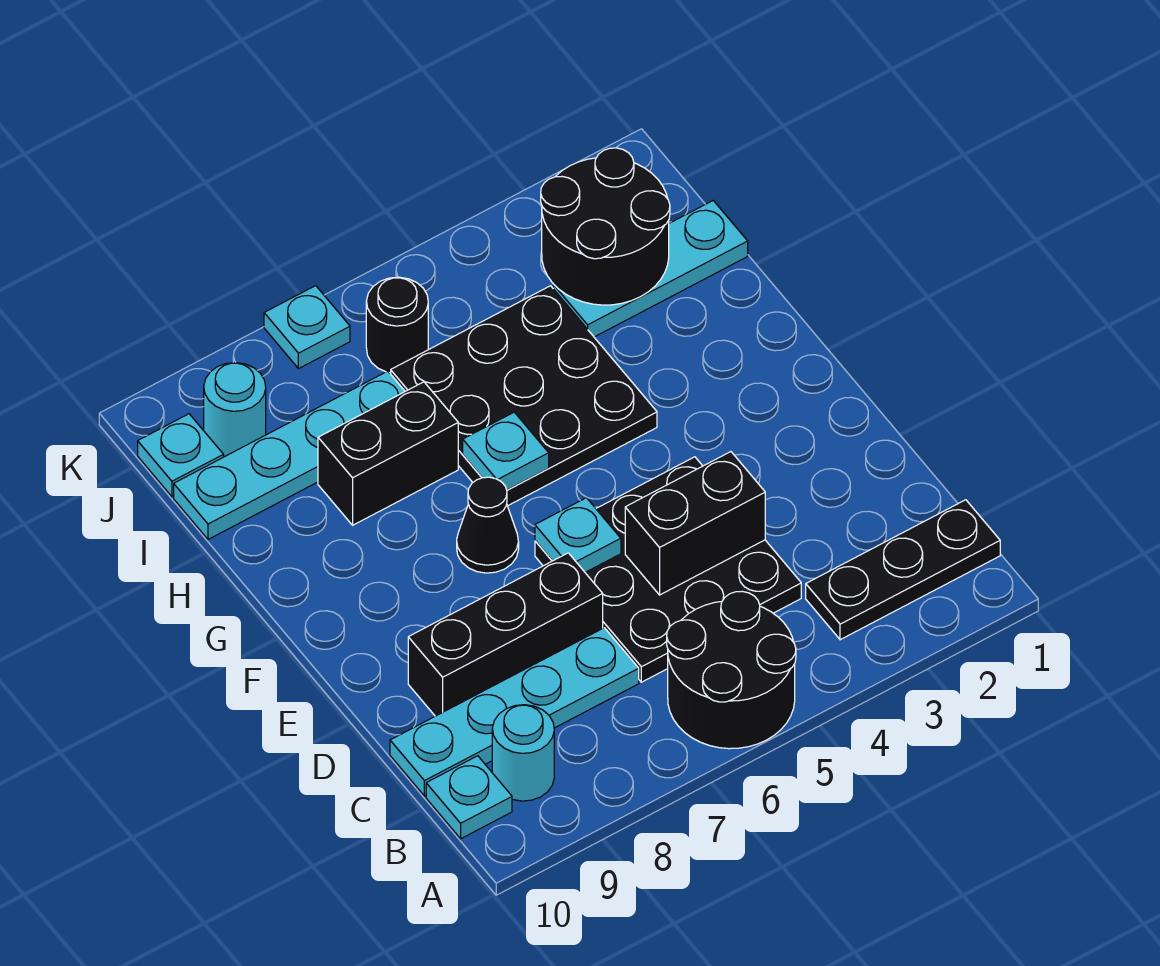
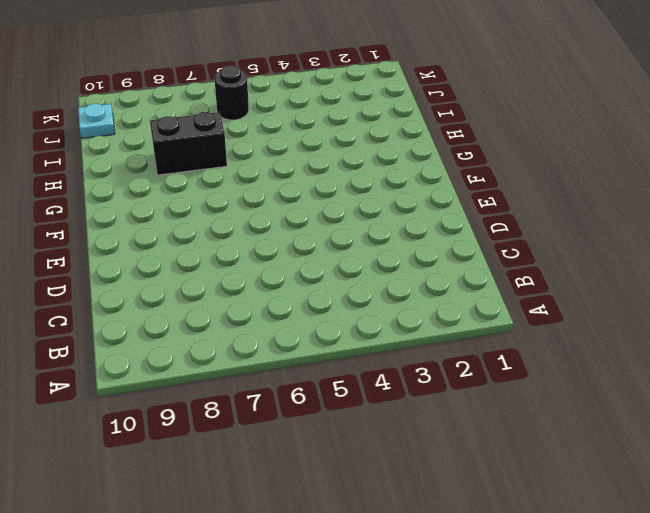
none -> black round brick A5:B6 level 1
none -> black plate B1:B3 level 1
none -> cyan round brick B9 level 1

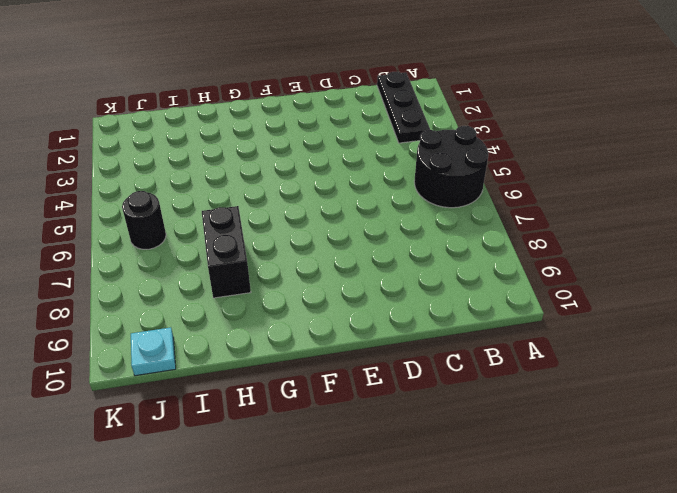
none -> cyan round brick B9 level 1
none -> cyan plate B10 level 1
none -> black plate C4:E6 level 1

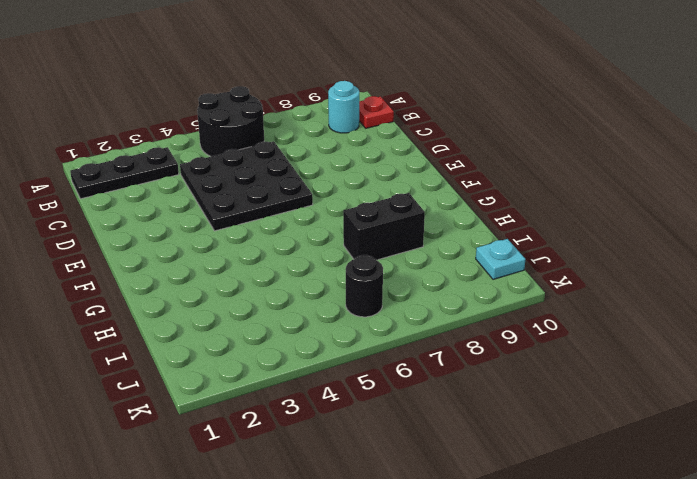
red plate B10 level 1 -> cyan plate B10 level 1
none -> cyan plate C7:C10 level 1
none -> black brick D7:D9 level 1
none -> black cone F7 level 1

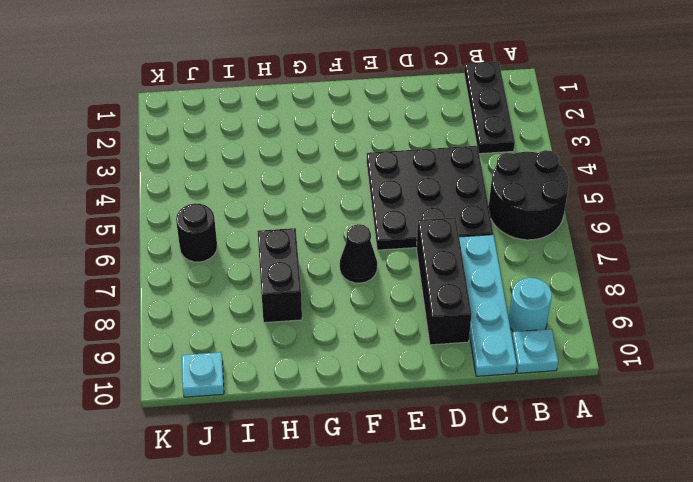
none -> black plate G4:I6 level 1
none -> cyan plate I1:I3 level 1
none -> cyan plate I7:I10 level 1

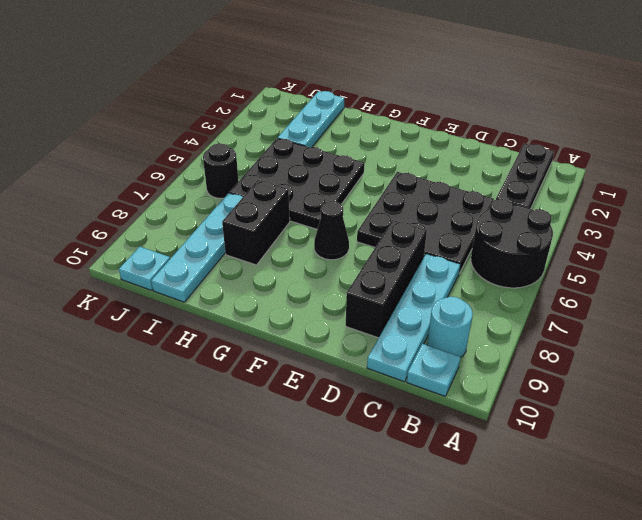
none -> cyan round brick J9 level 1
none -> cyan plate K7 level 1
none -> black brick D4:D5 level 2

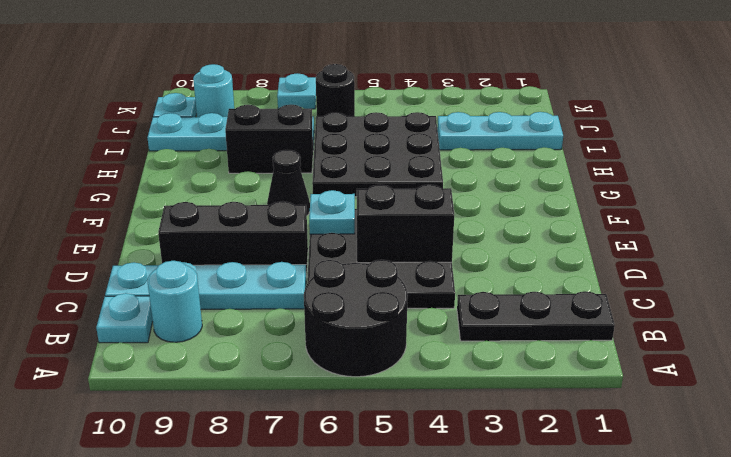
none -> cyan plate G6 level 2
none -> black round brick I2:J3 level 2

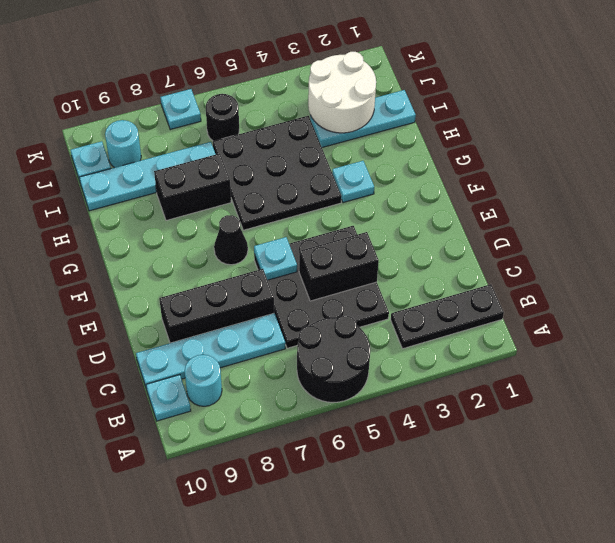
cyan plate G3 level 1 -> cyan plate G6 level 2
white round brick I2:J3 level 2 -> black round brick I2:J3 level 2

